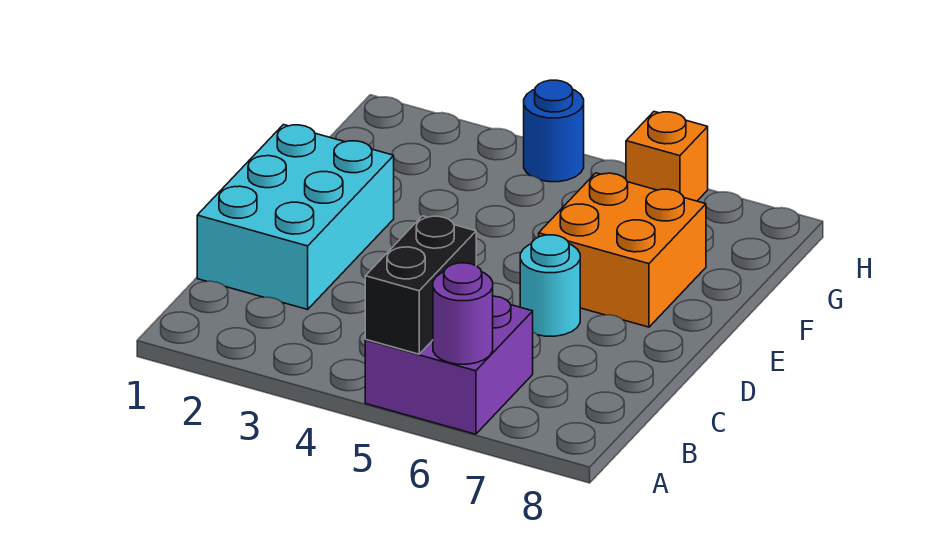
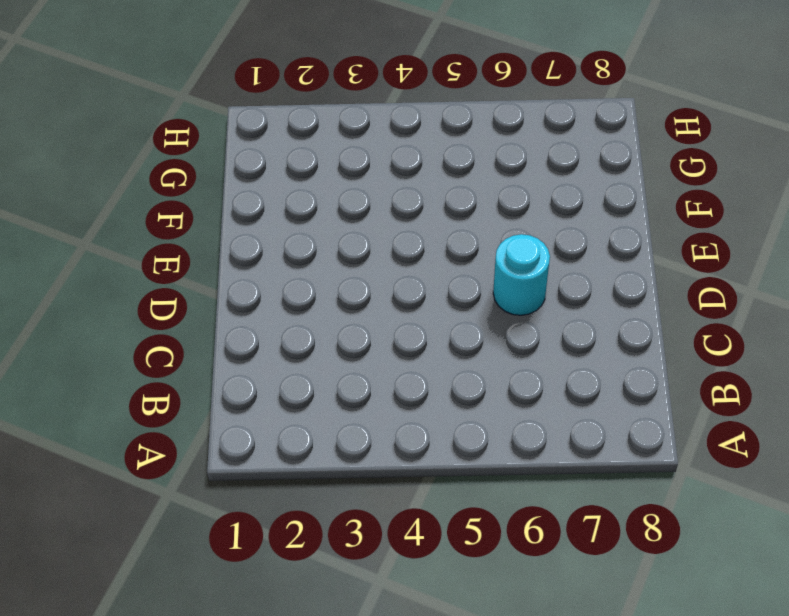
none -> purple brick A5:B6 level 1
none -> cyan brick C1:E2 level 1

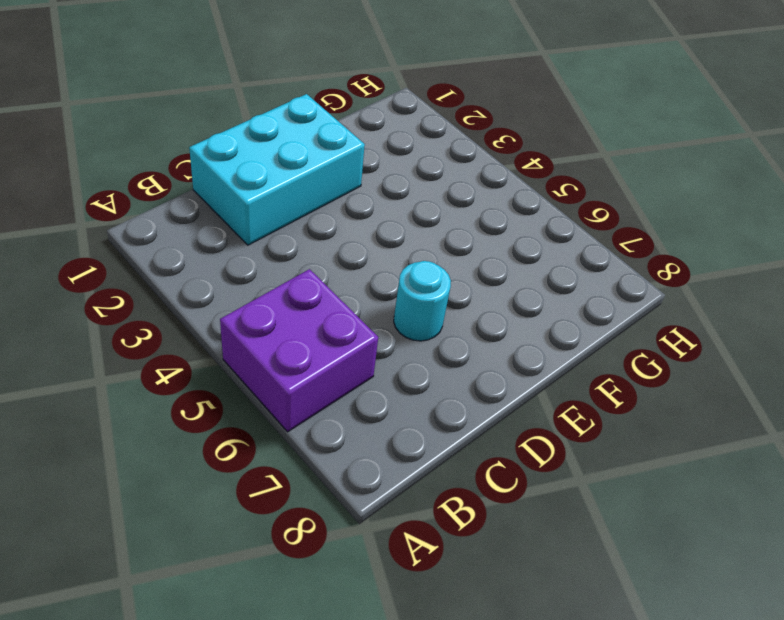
none -> orange brick E6:F7 level 1
none -> blue round brick H4 level 1

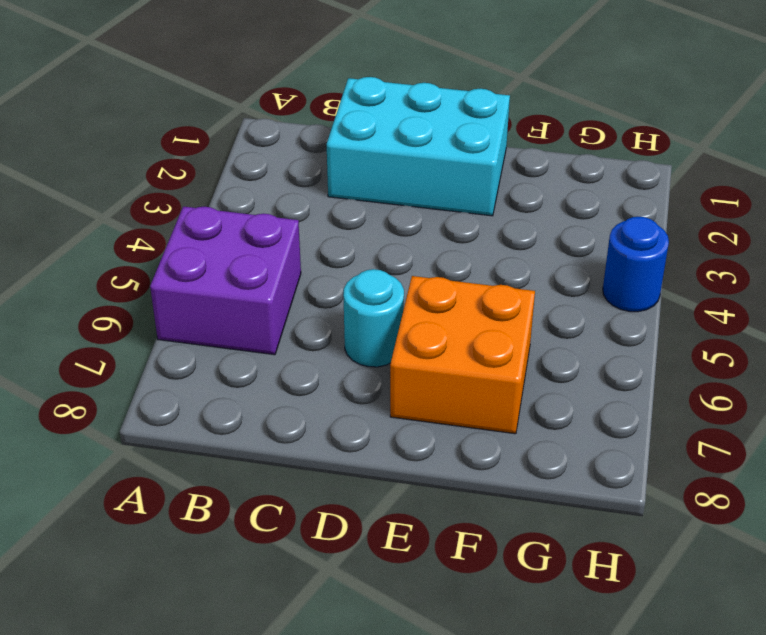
none -> orange brick H6 level 1
none -> black brick A5:B5 level 2

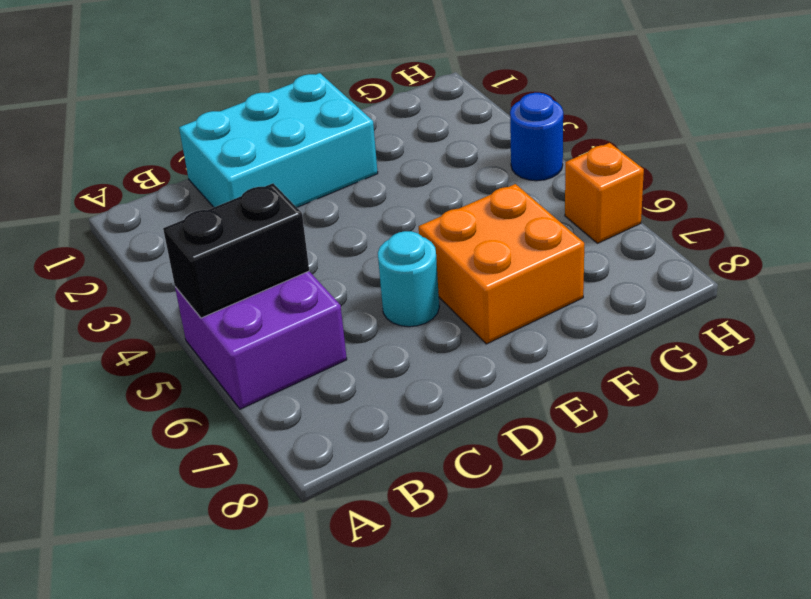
none -> purple round brick A6 level 2

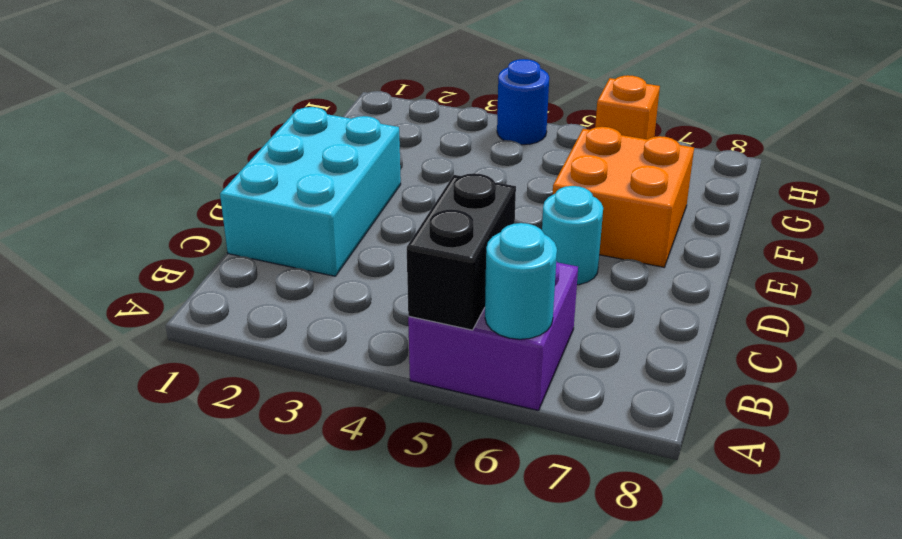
cyan round brick A6 level 2 -> purple round brick A6 level 2

